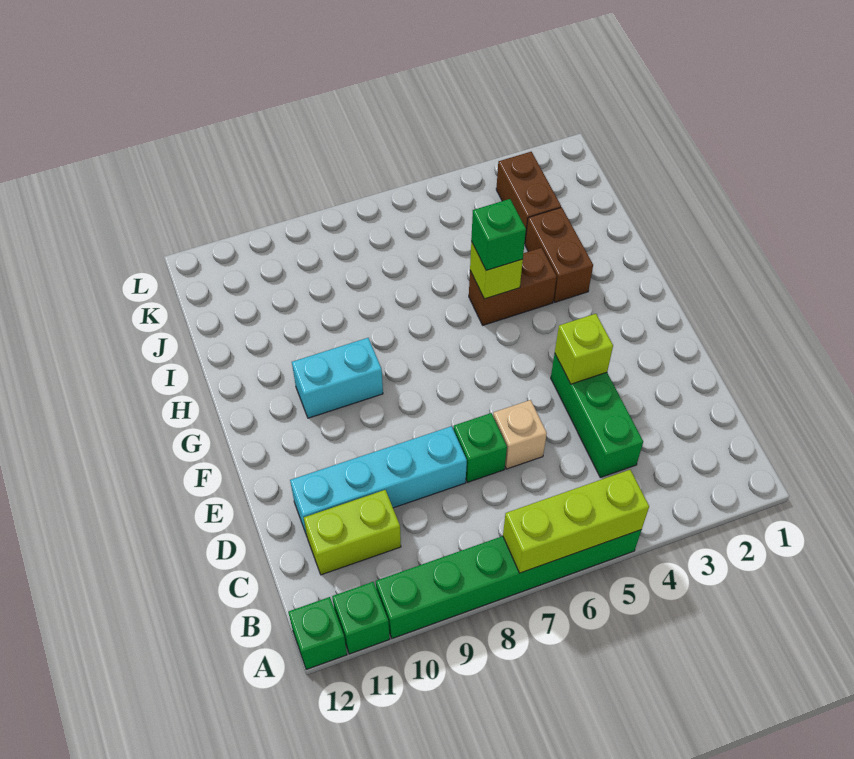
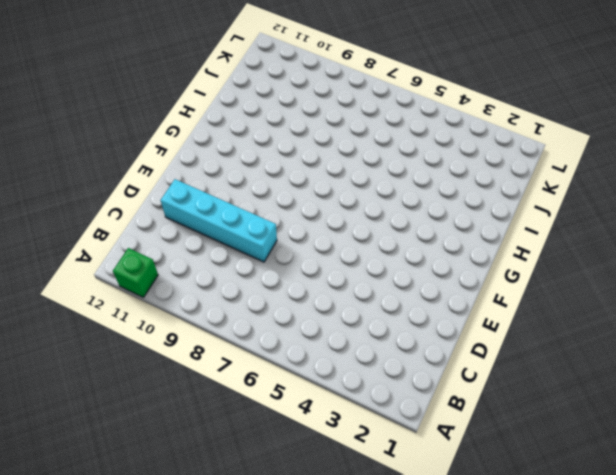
none -> green brick A5:A10 level 1
none -> green brick A12 level 1
none -> green brick C4:E4 level 1

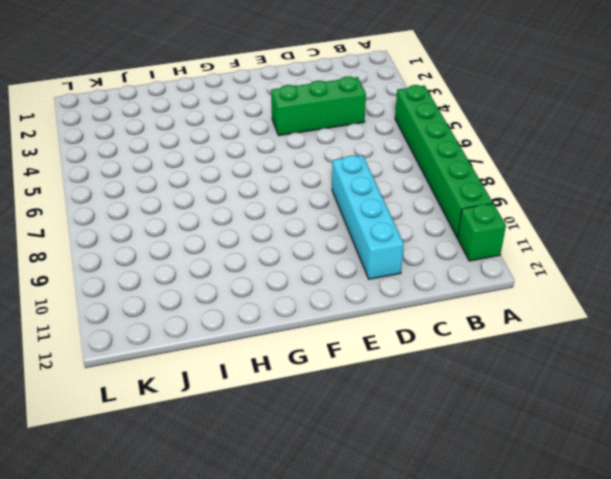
none -> green brick A12 level 1
none -> lime brick C10:C11 level 1
none -> tan brick D6 level 1

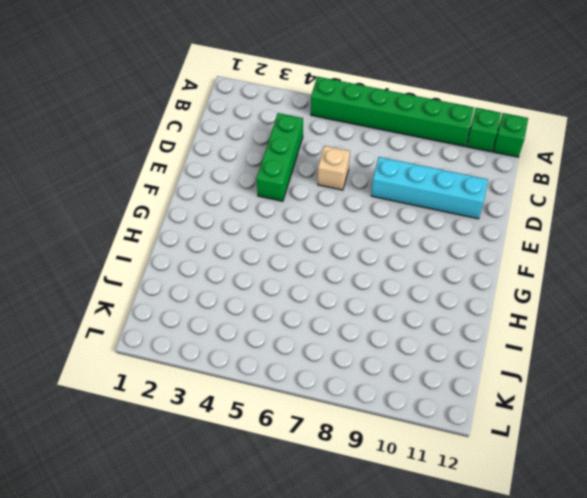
none -> lime brick C10:C11 level 1
none -> green brick D7 level 1
none -> cyan brick G9:G10 level 1

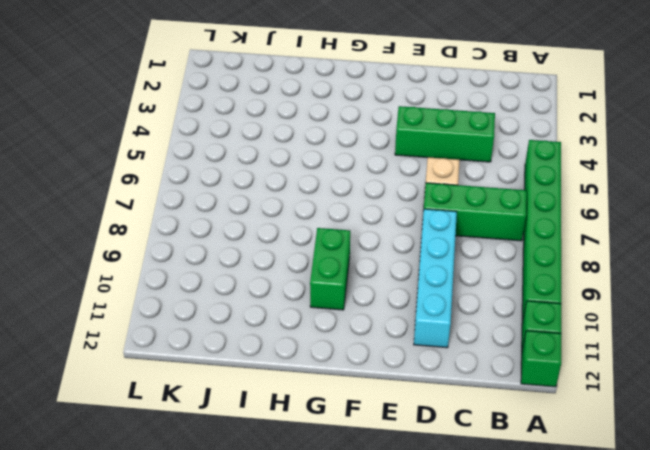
green brick B7:D7 level 1 -> green brick D7 level 1
green brick G9:G10 level 1 -> cyan brick G9:G10 level 1
none -> lime brick C10:C11 level 1
none -> brown brick H3:I3 level 1
none -> brown brick H4:H5 level 1

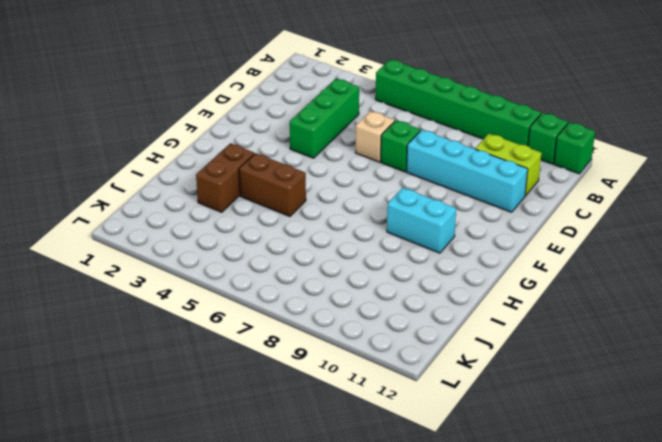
none -> brown brick J3:K3 level 1
none -> lime brick A5:A7 level 2
none -> lime brick E4 level 2

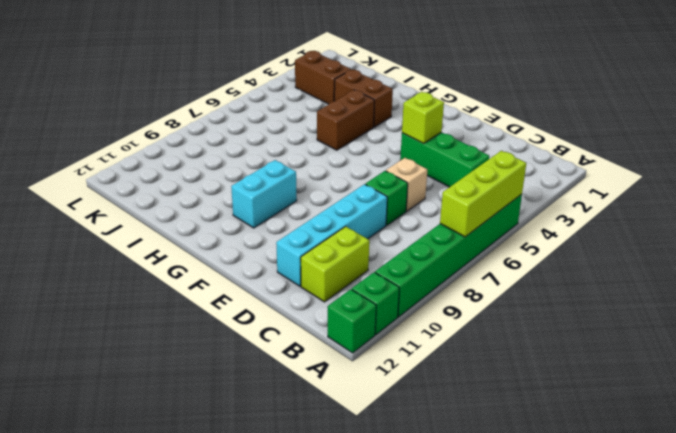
none -> lime brick H5 level 2
none -> green brick H5 level 3

